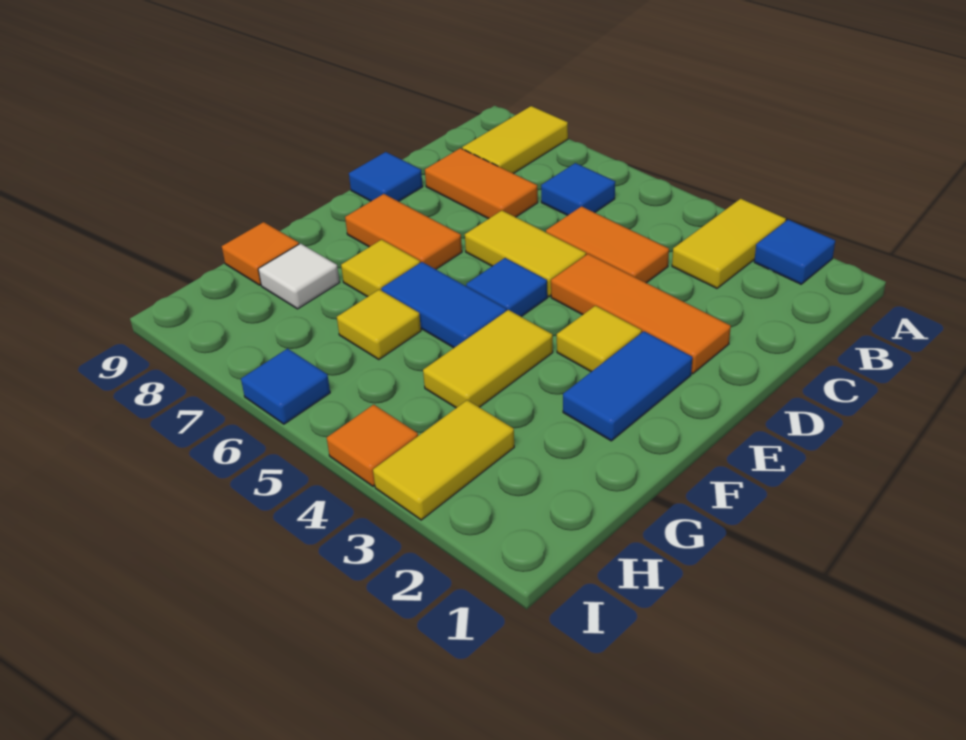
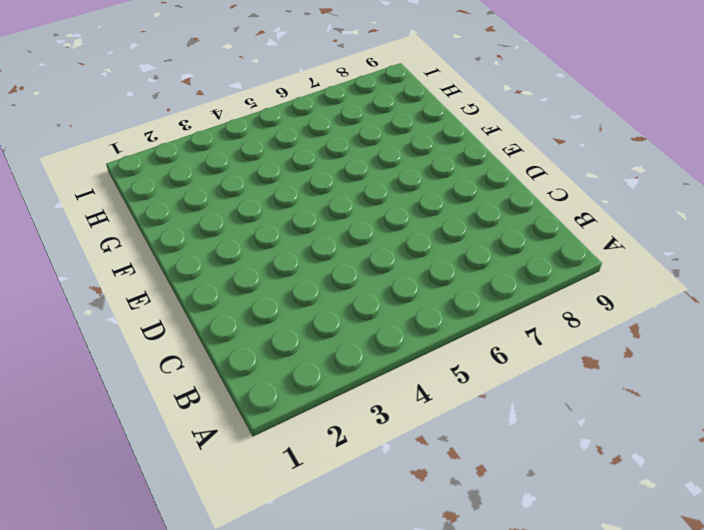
none -> blue tile A2 level 1
none -> yellow tile A3:B3 level 1
none -> yellow tile A8:B8 level 1

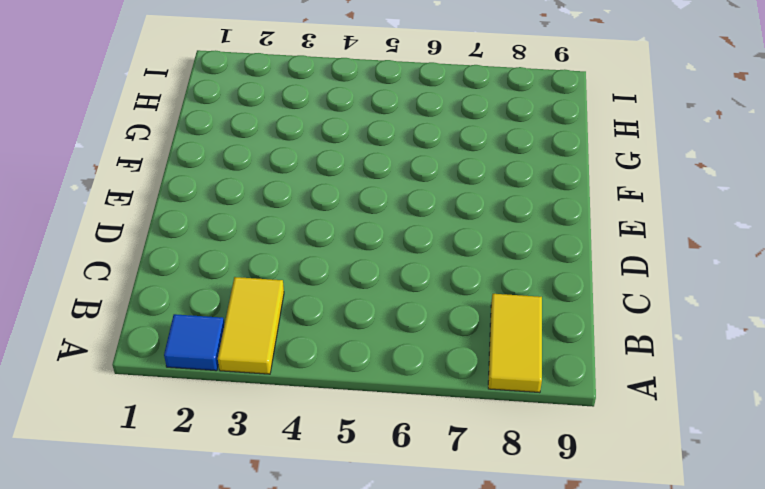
none -> blue tile B6 level 1
none -> orange tile C4:C5 level 1
none -> orange tile C7:C8 level 1

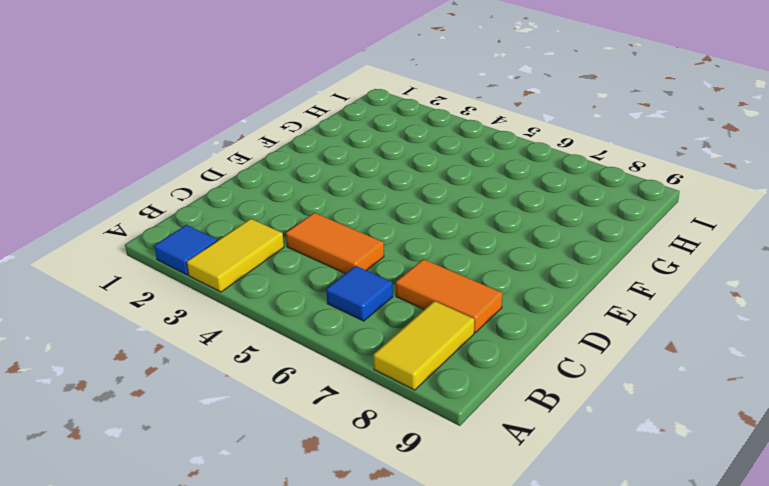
none -> orange tile D2:D4 level 1
none -> yellow tile D5:D6 level 1
none -> blue tile D9 level 1

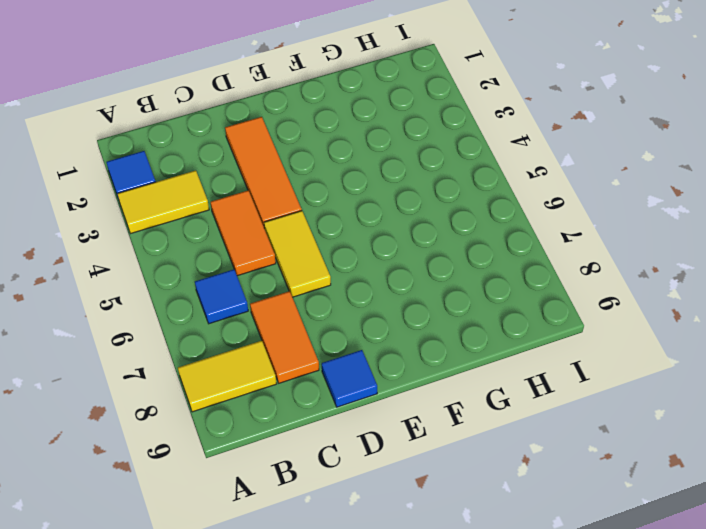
none -> blue tile E2:F2 level 1
none -> yellow tile E3 level 1
none -> blue tile E5 level 1

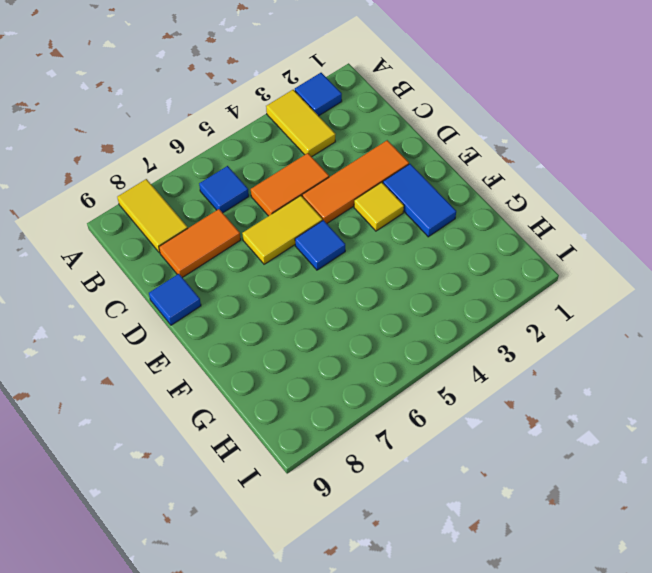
none -> orange tile E7:E8 level 1
none -> yellow tile F4:G4 level 1
none -> blue tile F5:F6 level 1

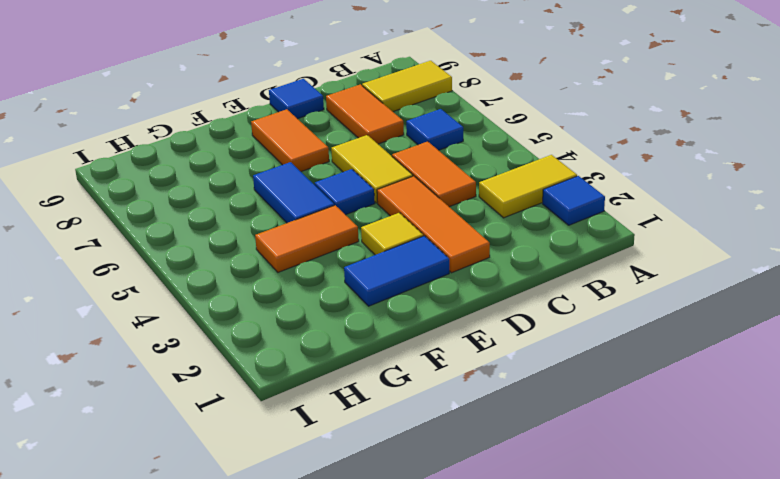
orange tile F4:G4 level 1 -> yellow tile F4:G4 level 1
none -> yellow tile F7 level 1
none -> yellow tile G6 level 1
none -> white tile G8 level 1

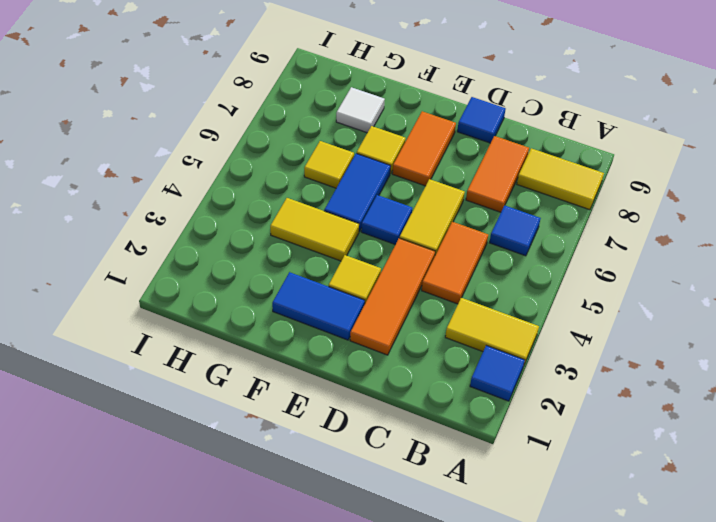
none -> orange tile G9 level 1
none -> yellow tile H3:I3 level 1
none -> orange tile I4 level 1

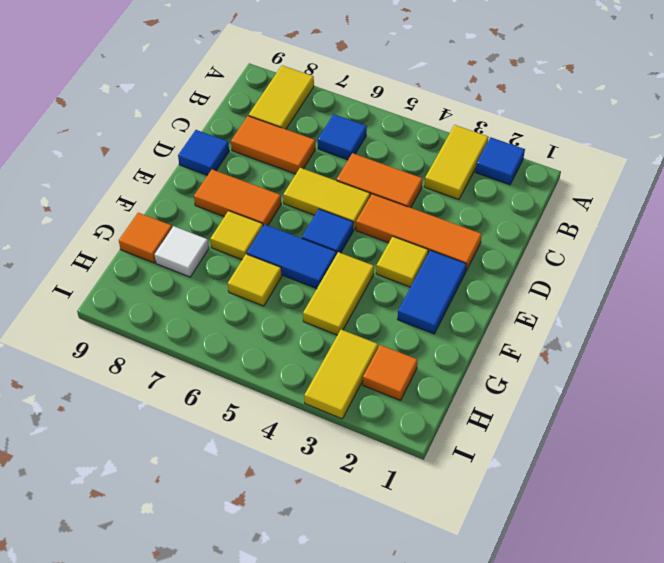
orange tile H2 level 1 -> orange tile I4 level 1
none -> blue tile I6 level 1

